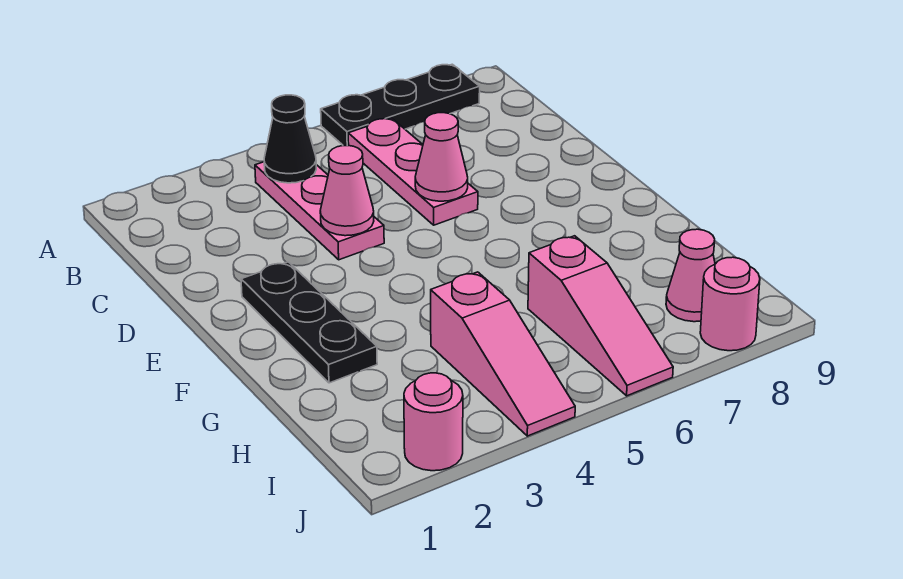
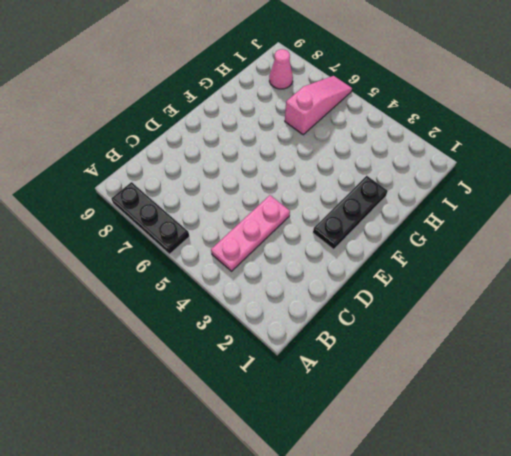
none -> pink plate B6:D6 level 1
none -> pink slope H4:J4 level 1 top H
none -> pink round brick J2 level 1

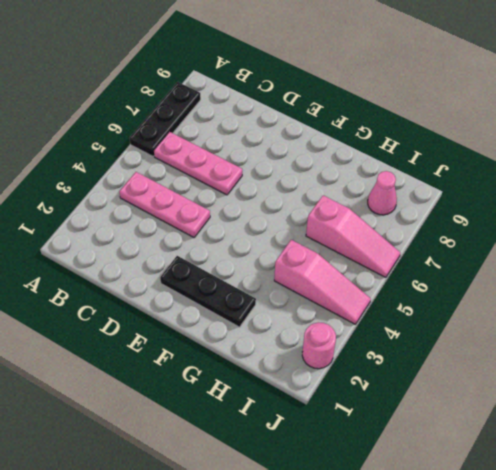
none -> pink round brick J8 level 1
none -> black cone B4 level 2
none -> pink cone D4 level 2

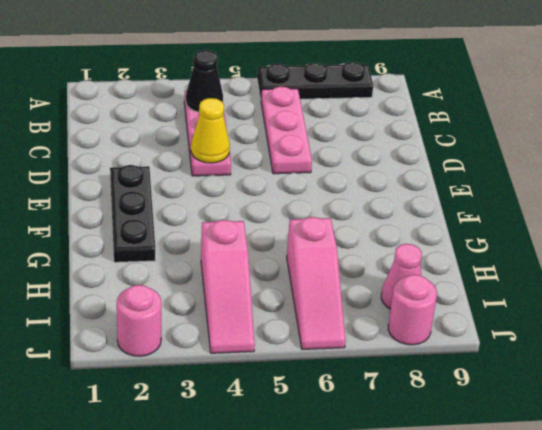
yellow cone D4 level 2 -> pink cone D4 level 2
none -> pink cone D6 level 2

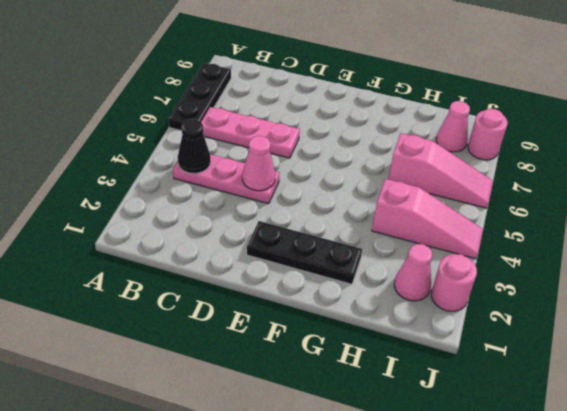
pink cone I2 level 1 -> pink cone D6 level 2

